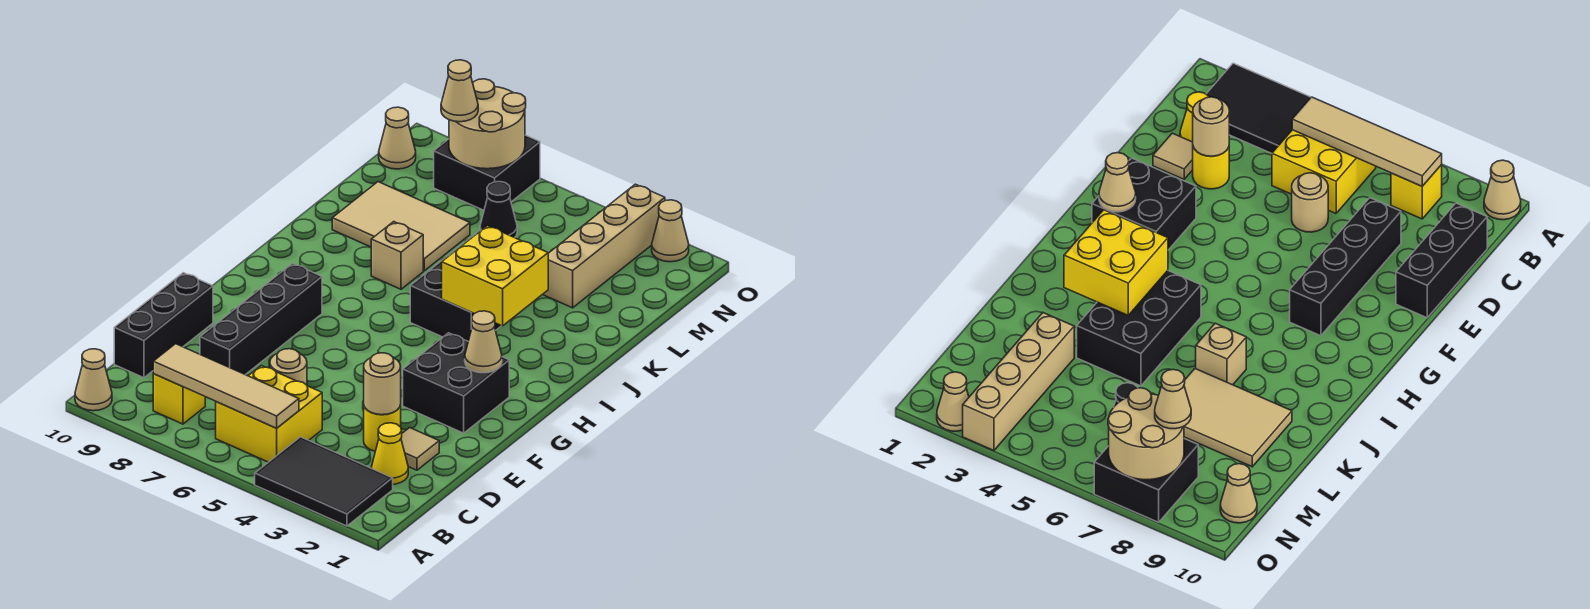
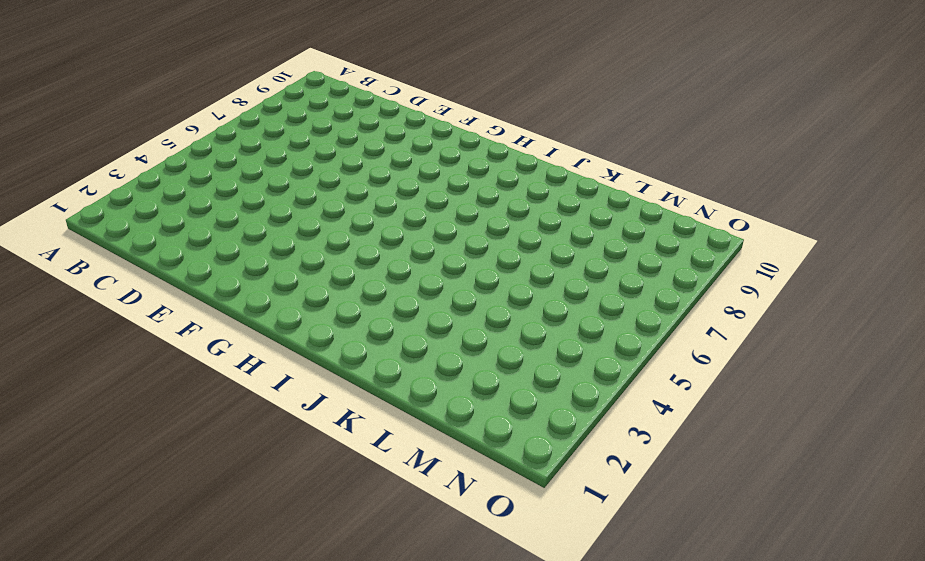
none -> black tile A2:B4 level 1
none -> tan cone A10 level 1
none -> yellow brick B5:C6 level 1

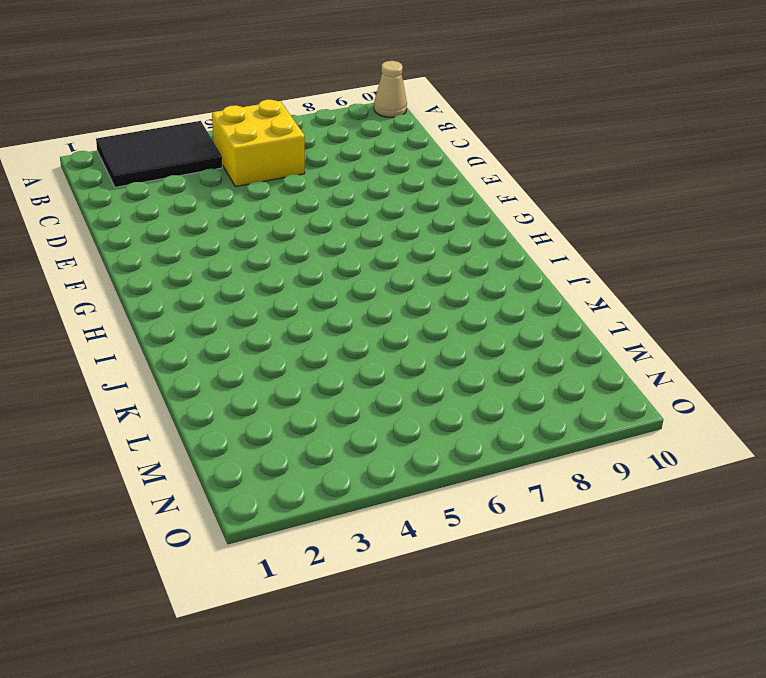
none -> yellow brick B8 level 1
none -> yellow cone C2 level 1
none -> black brick C10:E10 level 1

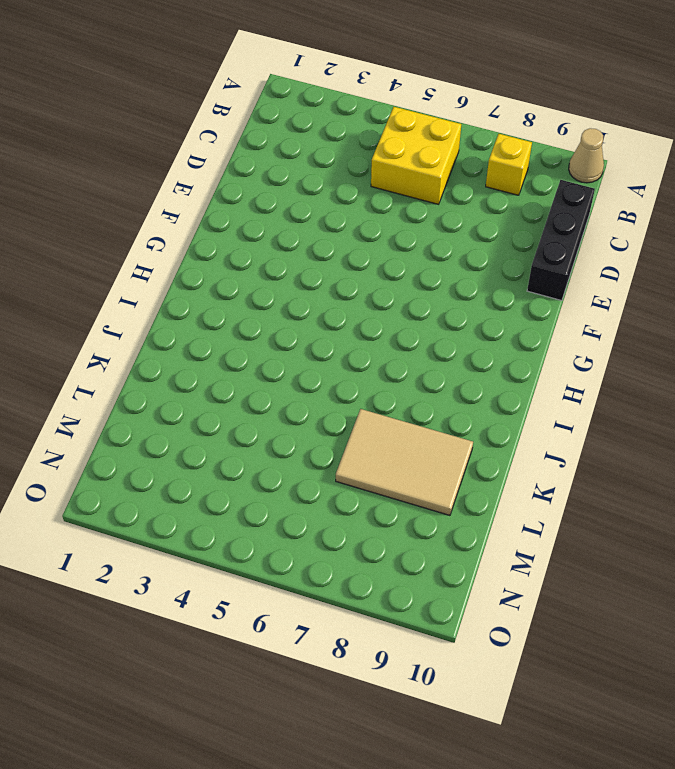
none -> black tile A2:B4 level 1
none -> yellow cone C2 level 1
none -> tan tile D2 level 1

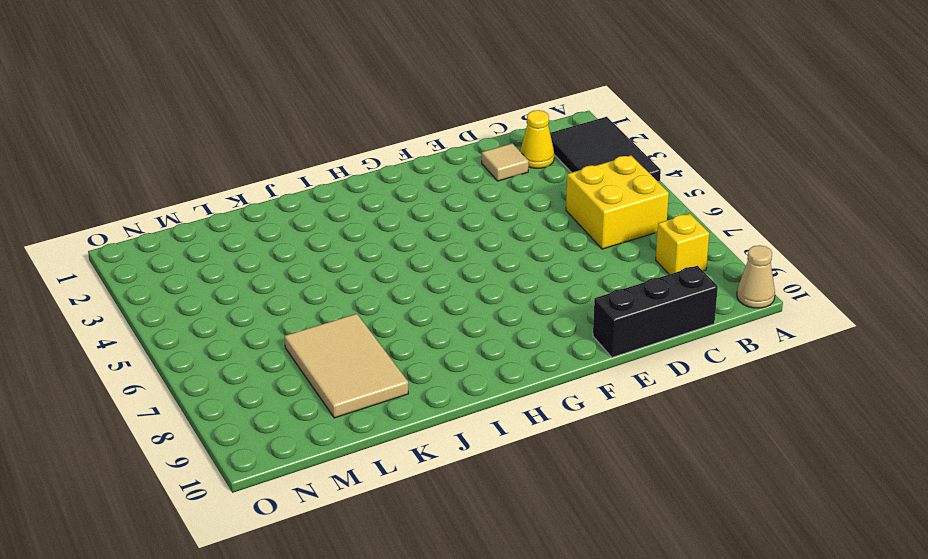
none -> yellow round brick D3 level 1
none -> tan round brick D6 level 1
none -> black brick D8:G8 level 1

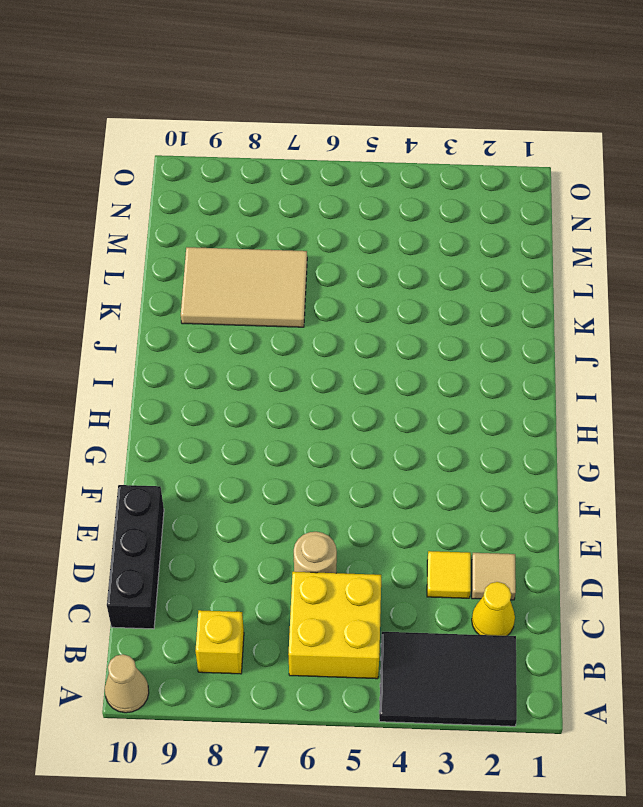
yellow tile D3 level 1 -> yellow round brick D3 level 1
none -> black brick D8:G8 level 1
none -> black brick F2:G3 level 1
none -> black brick I4:K5 level 1

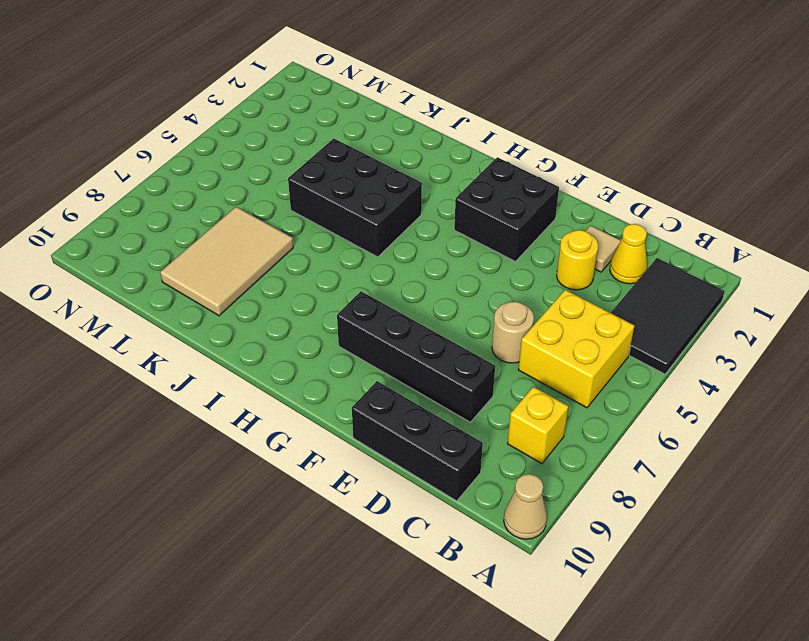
none -> tan brick J7 level 1
none -> tan brick L3:O3 level 1
none -> black cone M6 level 1

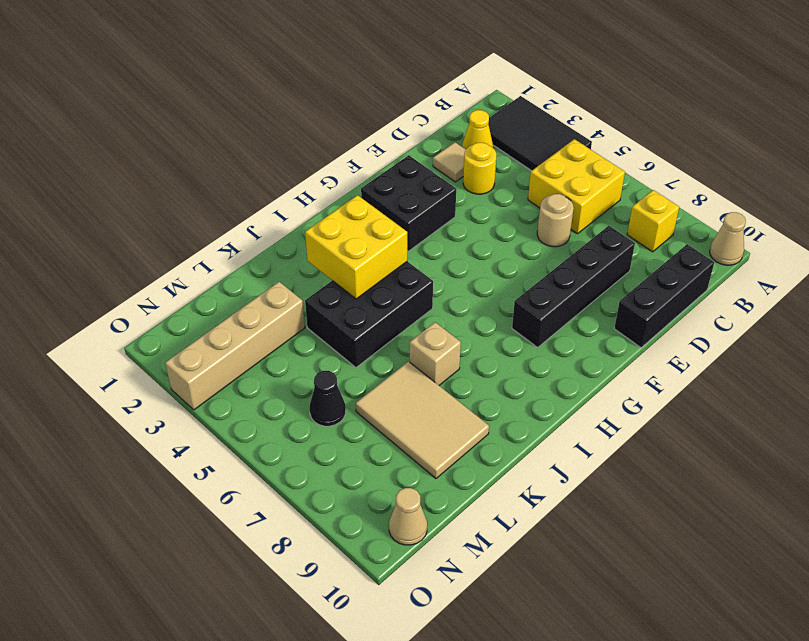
none -> black brick N7:O8 level 1
none -> tan cone O2 level 1
none -> tan tile B5:B8 level 2

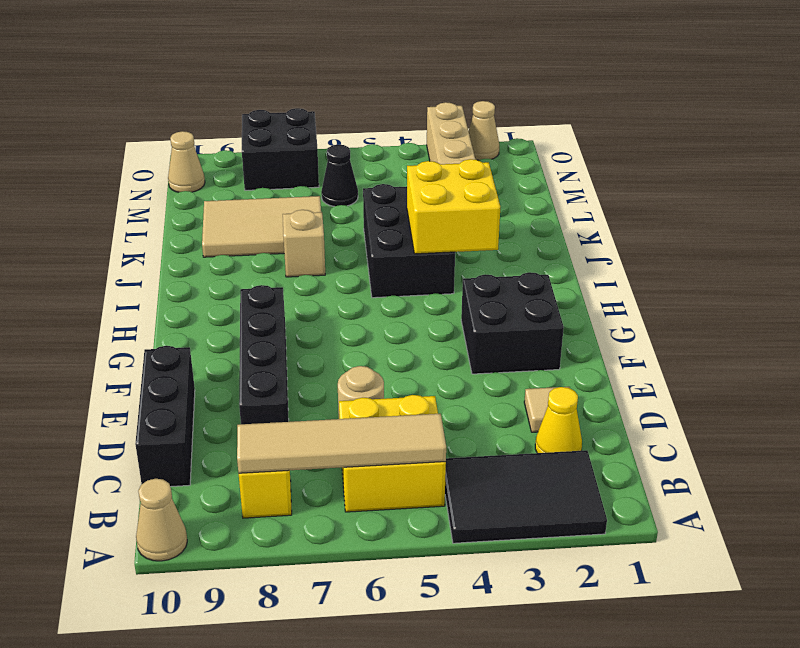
none -> yellow round brick D3 level 1
none -> tan round brick D3 level 2
none -> tan cone G2 level 2

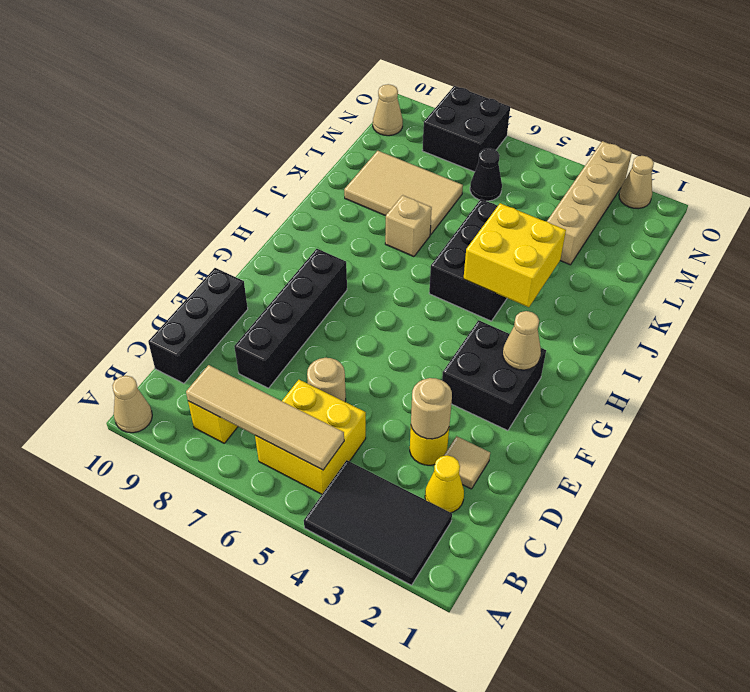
none -> tan round brick N7:O8 level 2
none -> tan cone N8 level 3

